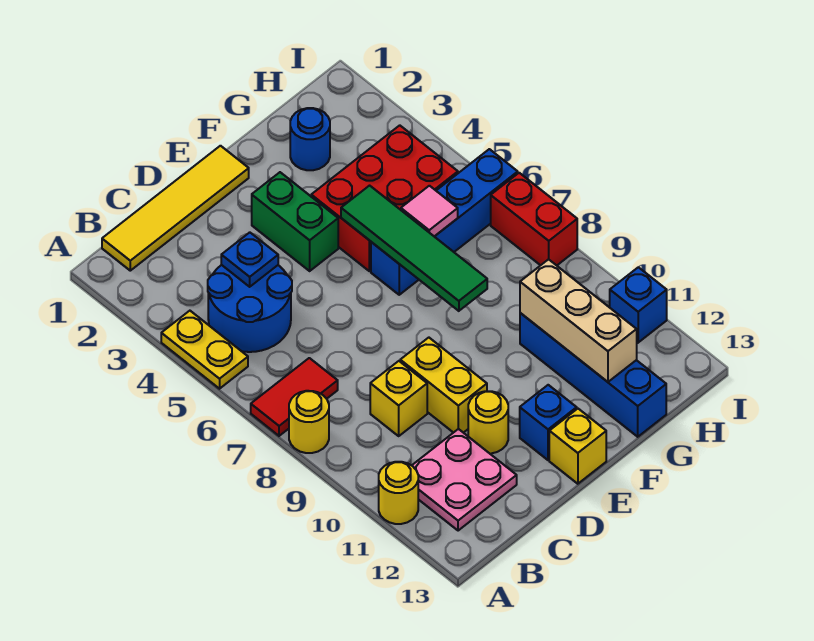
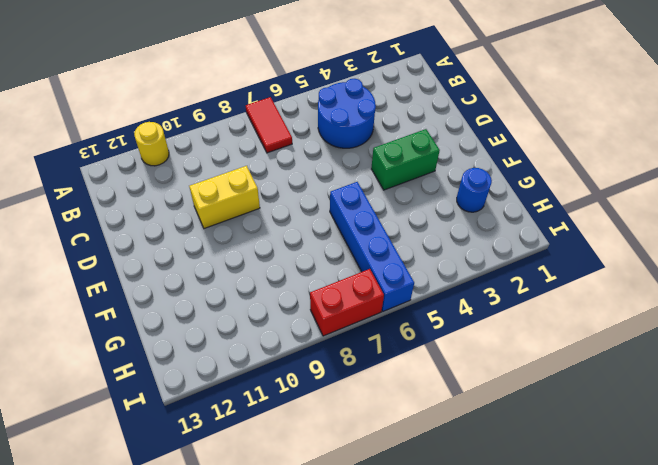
none -> yellow plate A4:A5 level 1
none -> yellow round brick A8 level 1
none -> yellow tile B1:E1 level 1

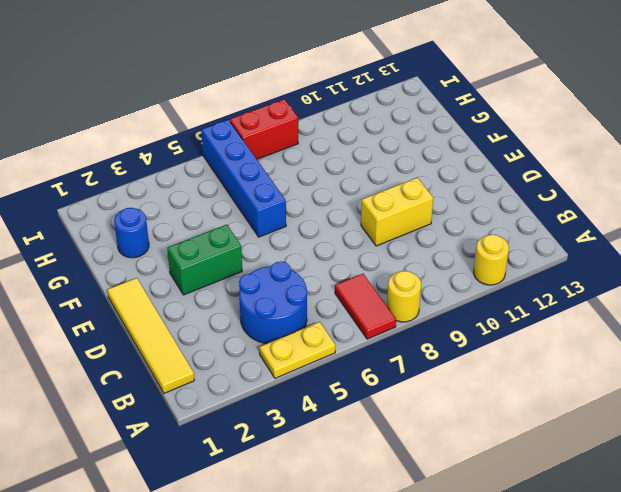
none -> pink plate B11:C12 level 1
none -> yellow brick C9 level 1
none -> yellow round brick D11 level 1

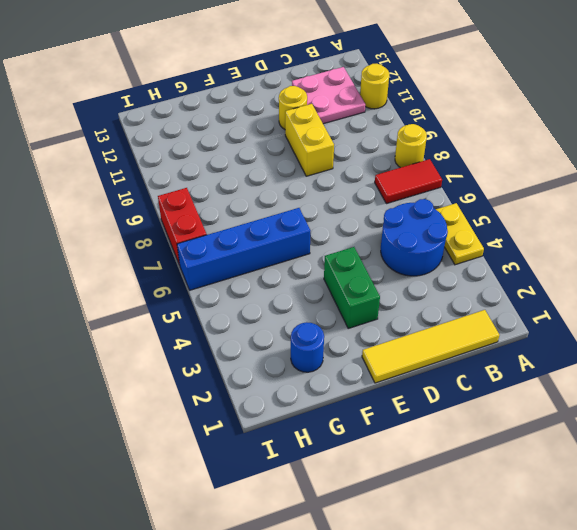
none -> yellow brick C9 level 1
none -> blue brick E12 level 1
none -> yellow brick E13 level 1

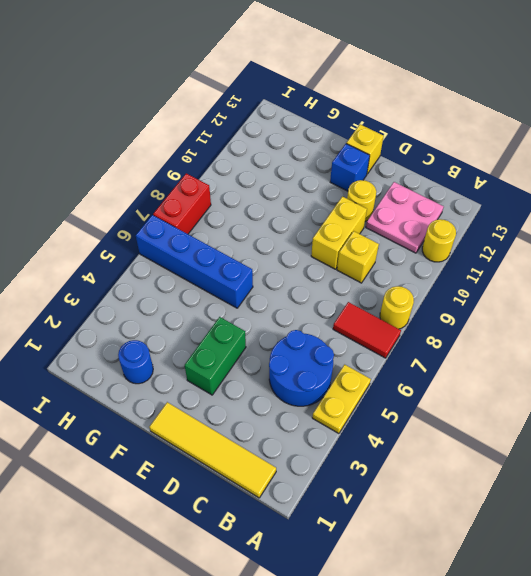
none -> red brick F4:H5 level 1
none -> blue brick G10:G13 level 1
none -> blue brick I11 level 1

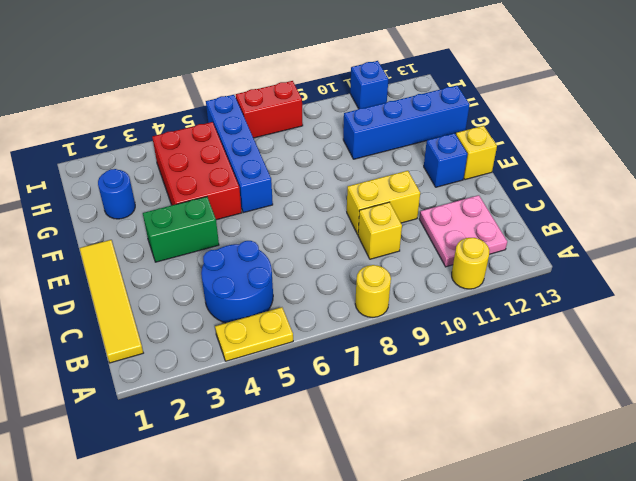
none -> red tile A7:B7 level 1
none -> yellow round brick D11 level 1
none -> blue plate C4 level 2

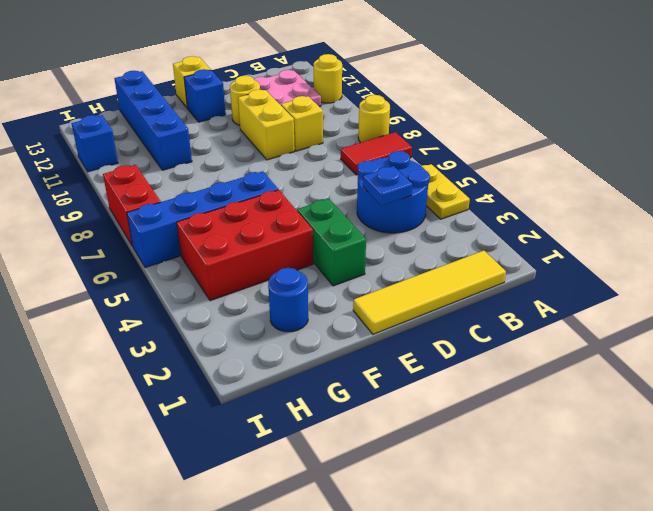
none -> green tile F5:F8 level 2
none -> pink tile G6 level 2
none -> tan brick G10:G12 level 2

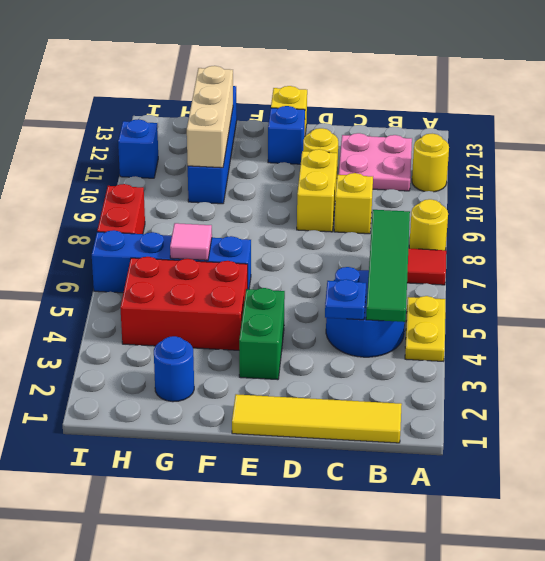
green tile B4:B7 level 2 -> green tile F5:F8 level 2

